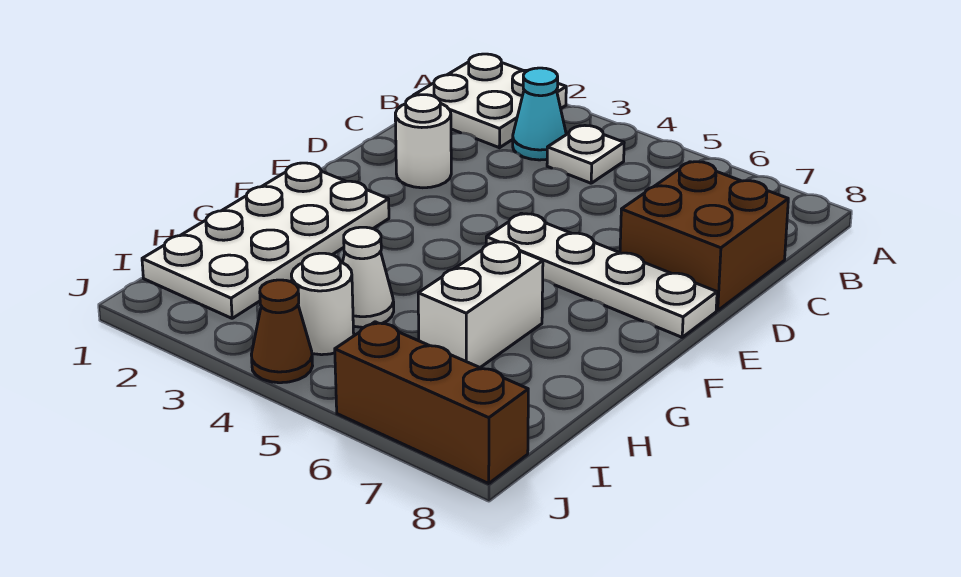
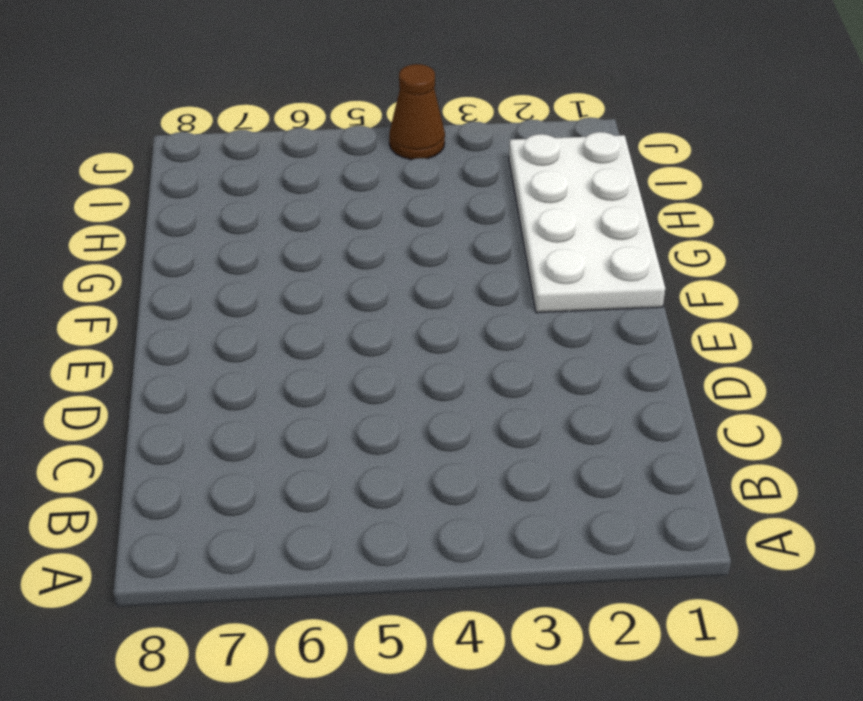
none -> white plate A1:B2 level 1
none -> cyan cone B3 level 1
none -> white plate B4 level 1

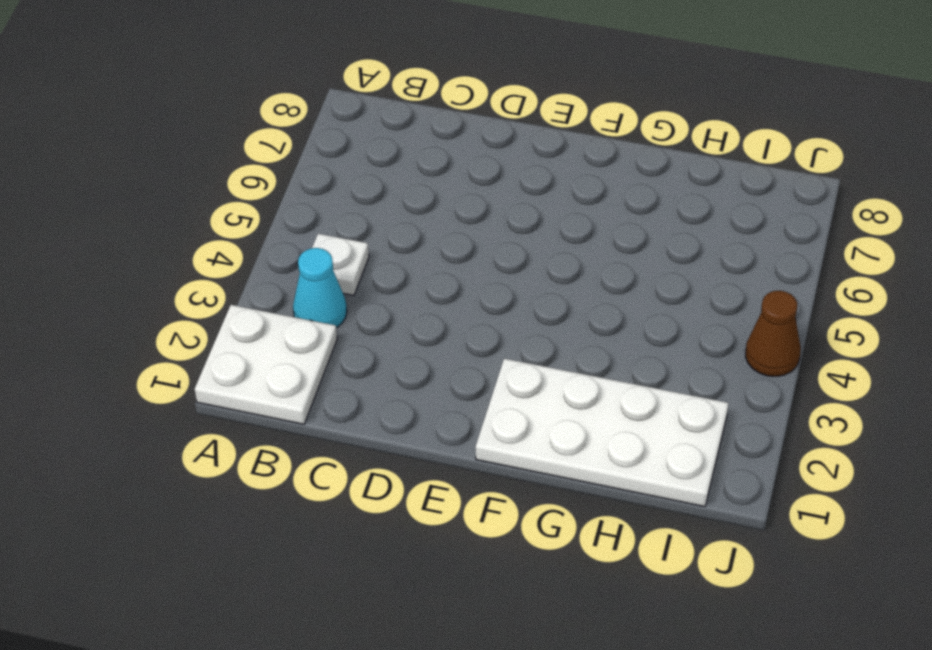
none -> brown brick C7:D8 level 1
none -> white round brick D2 level 1
none -> white plate E5:E8 level 1

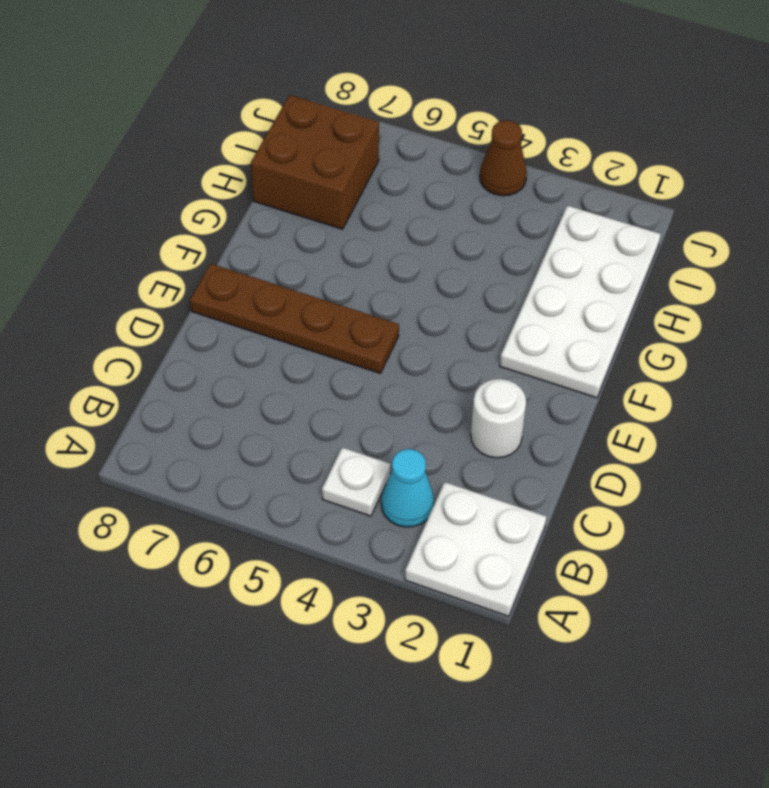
brown plate E5:E8 level 1 -> white plate E5:E8 level 1
brown brick H7:I8 level 1 -> brown brick C7:D8 level 1
none -> white brick G6:H6 level 1
none -> white cone H4 level 1
none -> white round brick I4 level 1

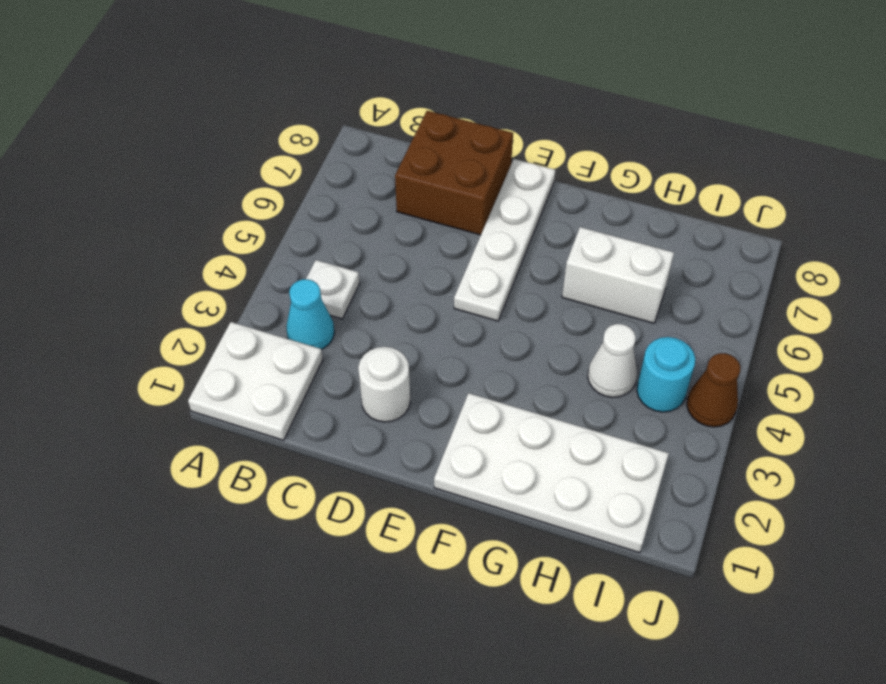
cyan round brick I4 level 1 -> white round brick I4 level 1
none -> brown brick J6:J8 level 1

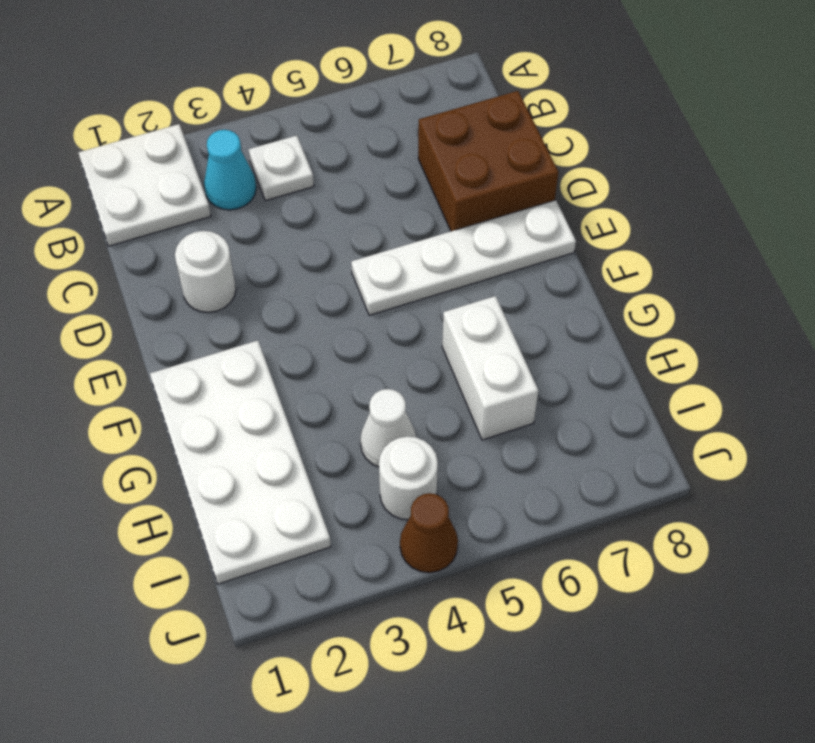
none -> brown brick J6:J8 level 1

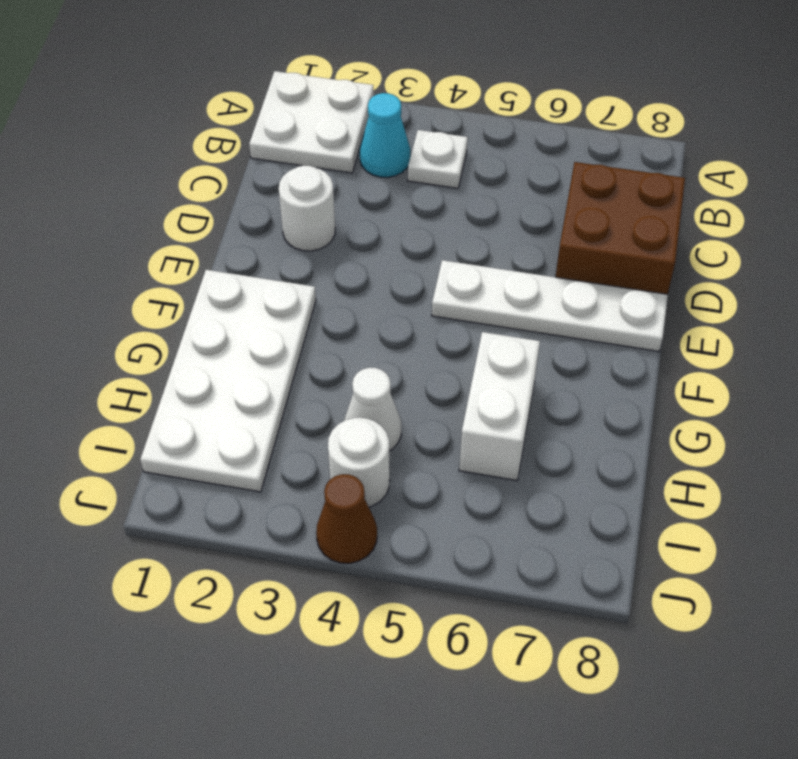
none -> brown brick J6:J8 level 1

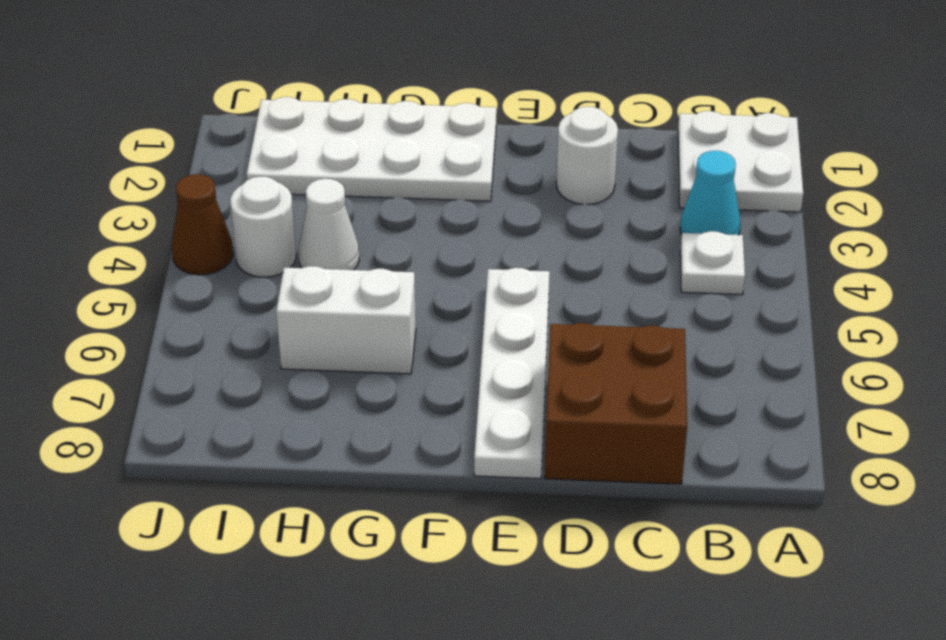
none -> brown brick J6:J8 level 1

